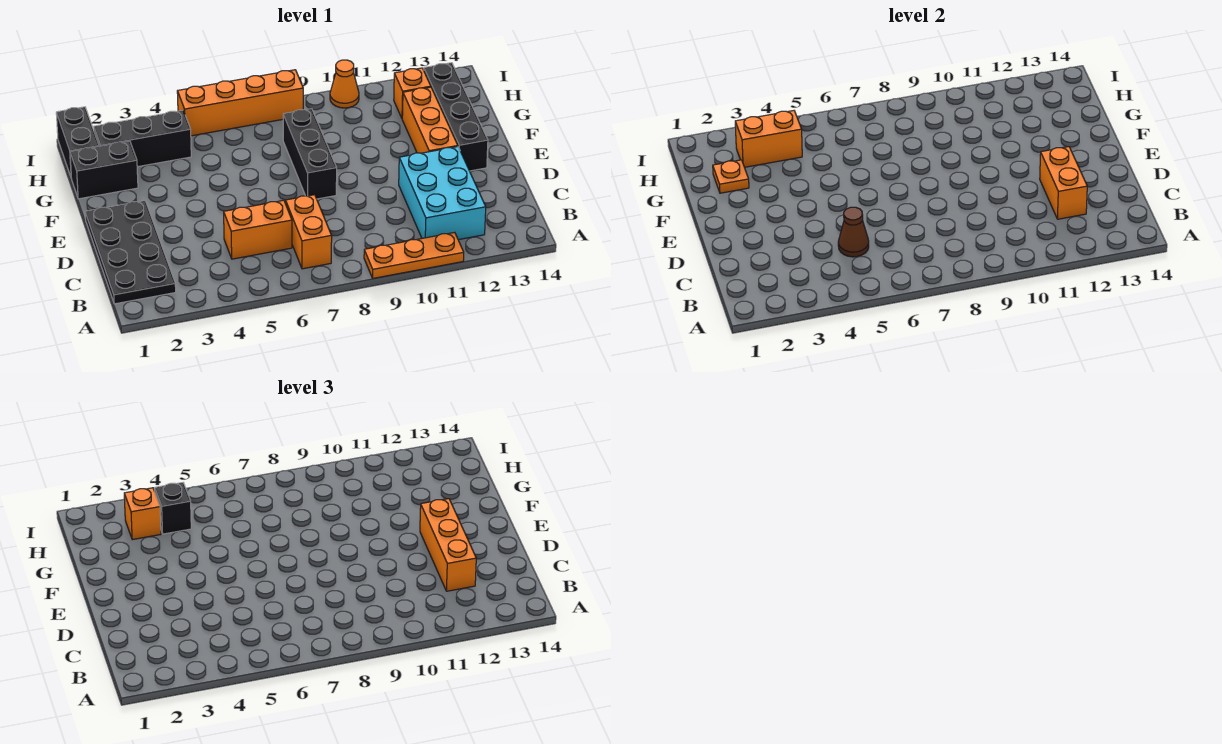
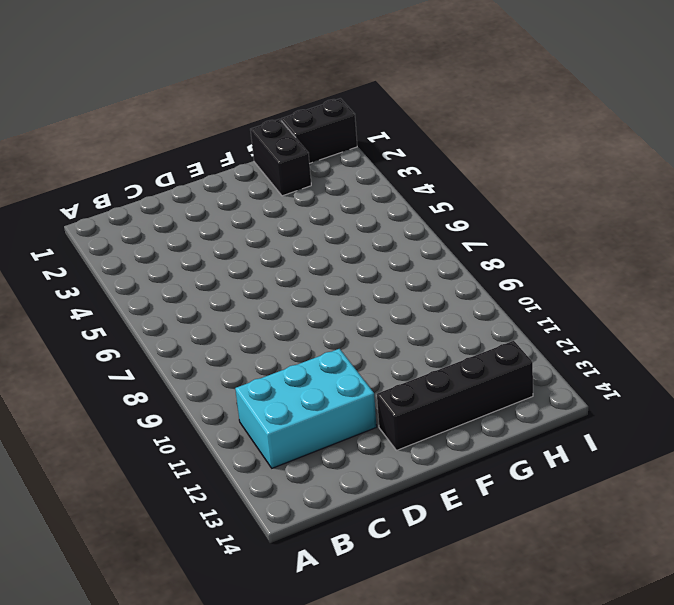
none -> orange plate A9:A11 level 1
none -> black plate B1:E2 level 1
none -> orange brick B7:C7 level 1

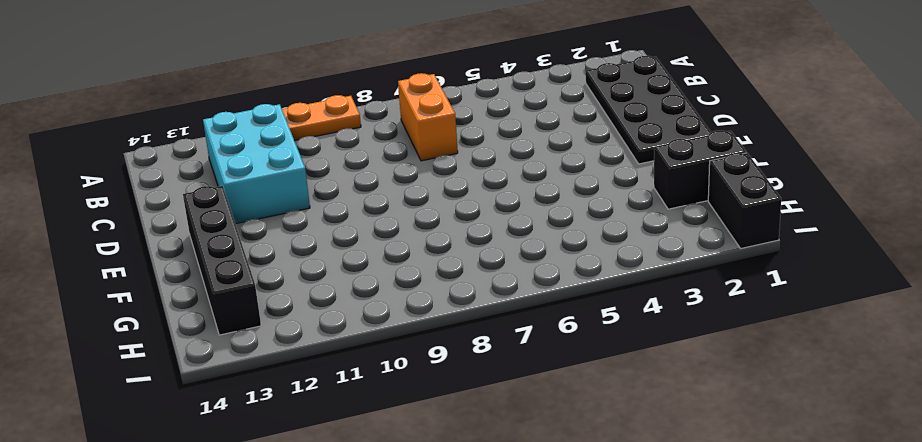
none -> orange brick C5:C6 level 1
none -> black brick E8:G8 level 1
none -> orange brick E12:G12 level 1

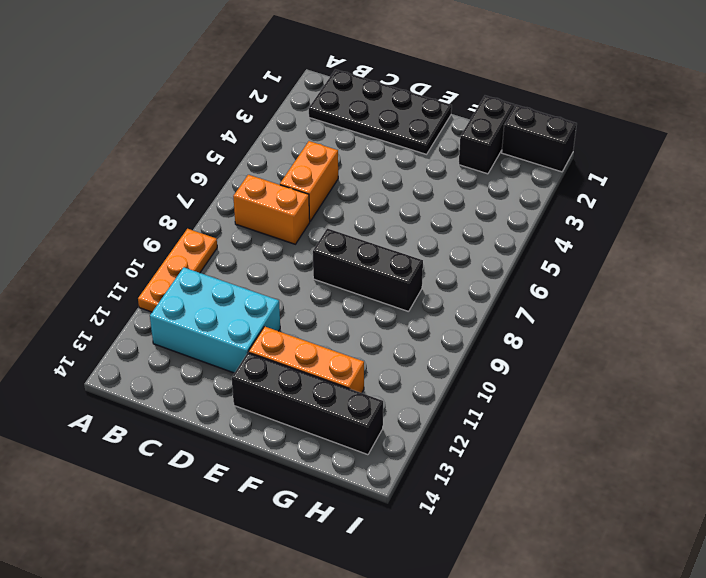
none -> black brick H2:H4 level 1
none -> orange brick H12 level 1
none -> orange brick I5:I8 level 1

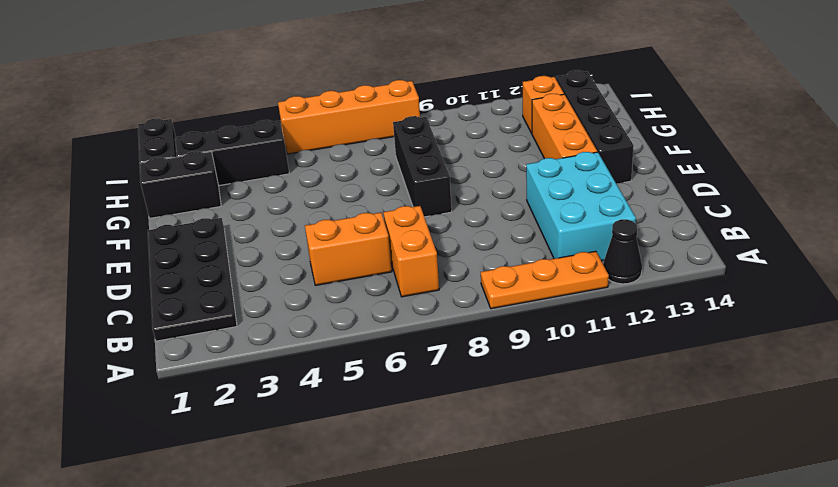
black cone A12 level 1 -> none
none -> orange cone I10 level 1
none -> brown cone C5 level 2
none -> orange brick C12:D12 level 2

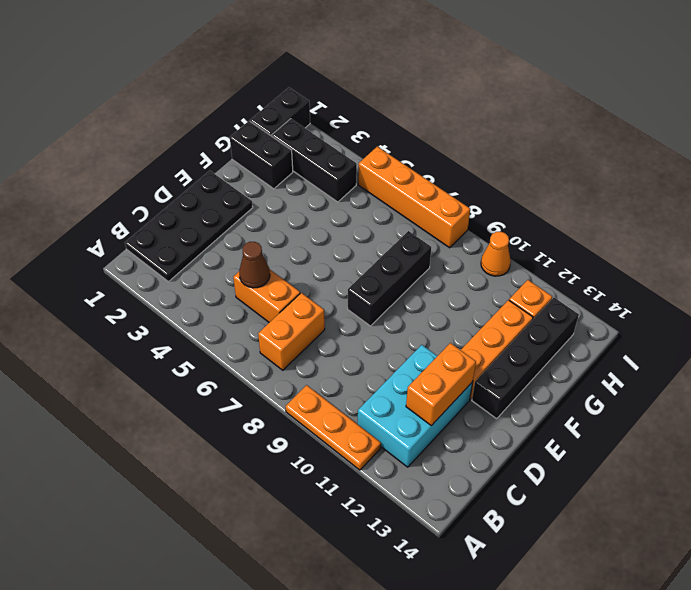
none -> orange plate G2 level 2
none -> orange brick H3:H4 level 2
none -> orange brick C12:E12 level 3

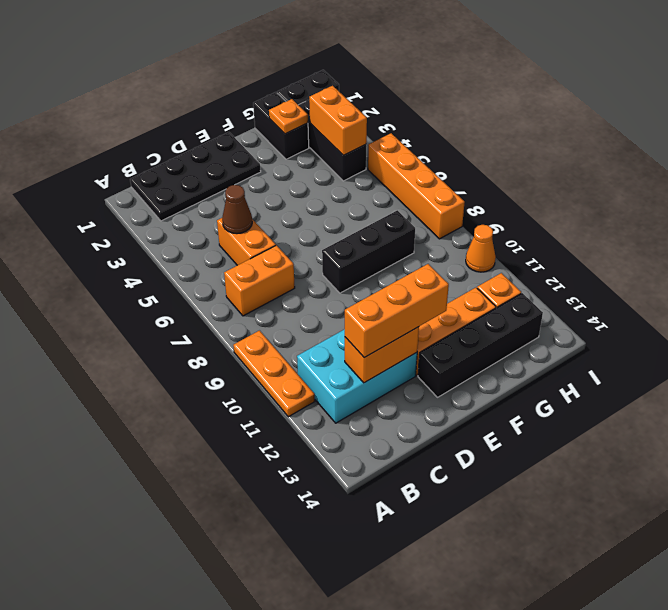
none -> orange brick H3 level 3
none -> black brick H4 level 3

